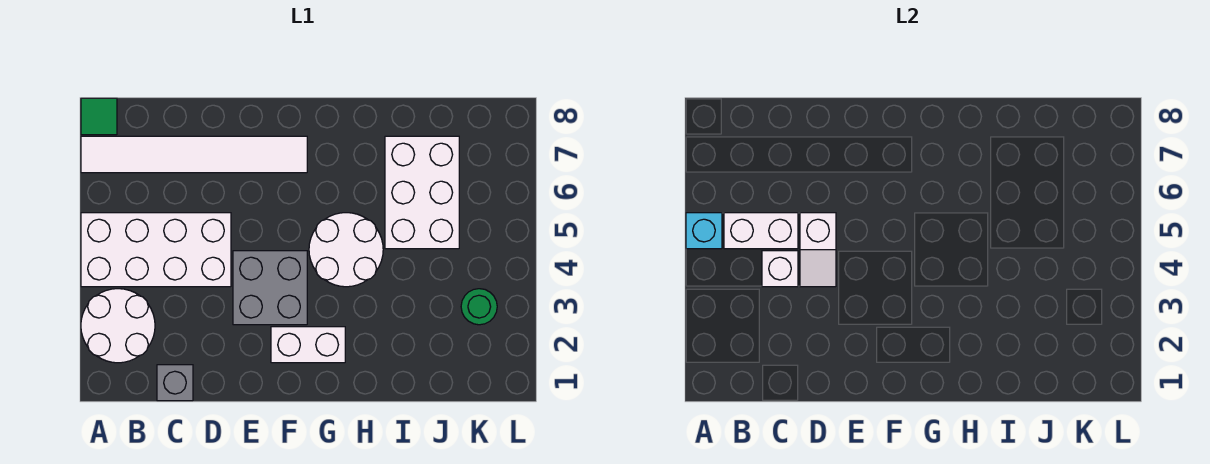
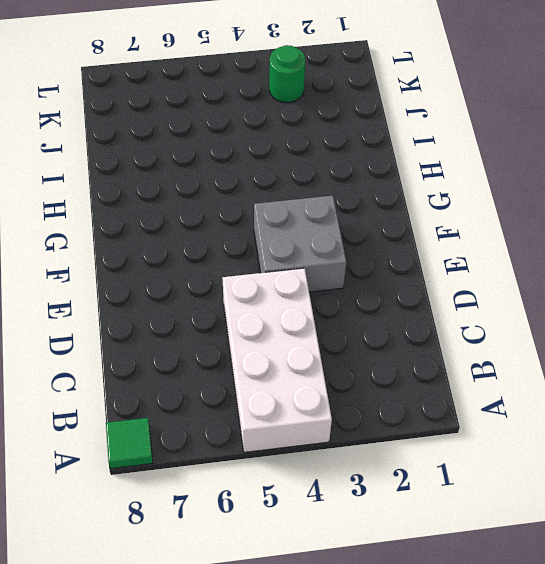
none -> white round brick A2:B3 level 1
none -> white tile A7:F7 level 1
none -> grey brick C1 level 1

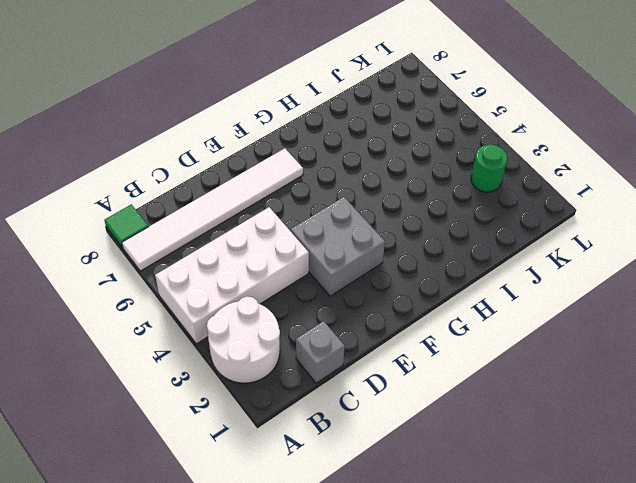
none -> white brick F2:G2 level 1
none -> white round brick G4:H5 level 1
none -> white brick I5:J7 level 1

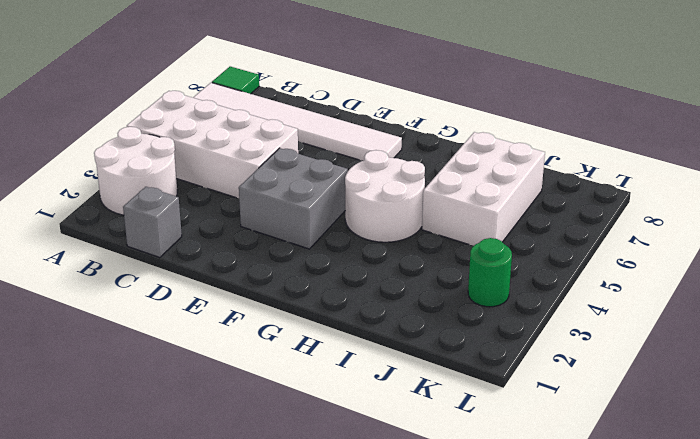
none -> white brick F2:G2 level 1
none -> cyan brick A5 level 2
none -> white brick B5:C5 level 2

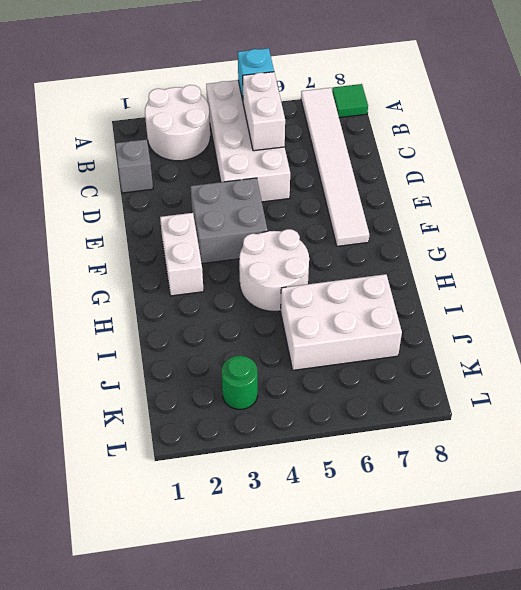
none -> white brick C4 level 2
none -> white slope D4:D5 level 2 top 5

